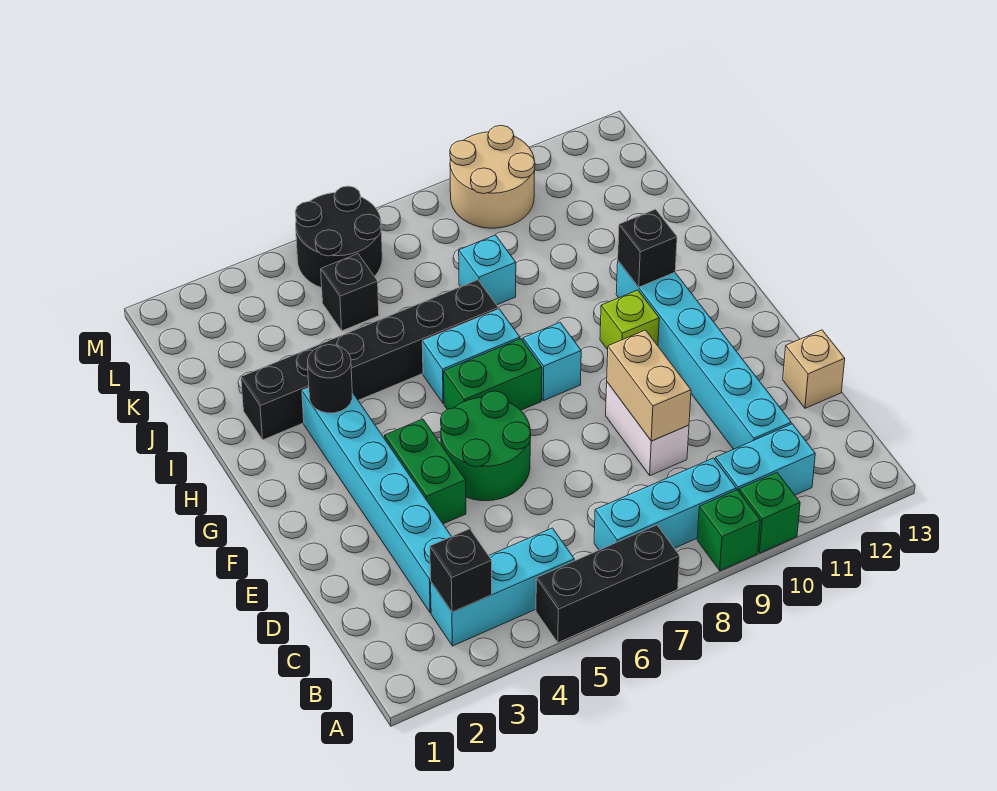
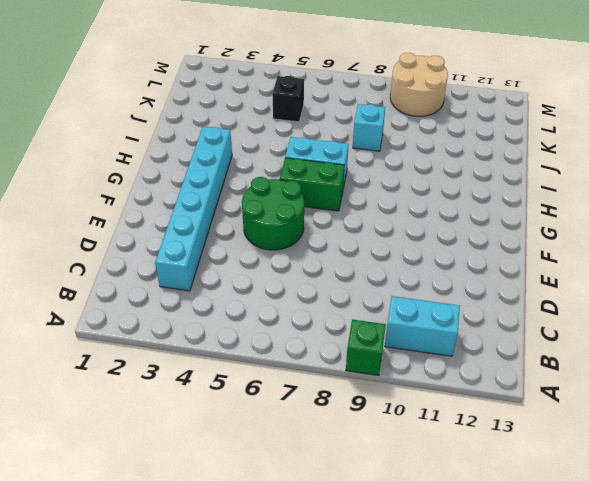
none -> black brick A5:A7 level 1
none -> green brick A10 level 1
none -> cyan brick B3:B5 level 1

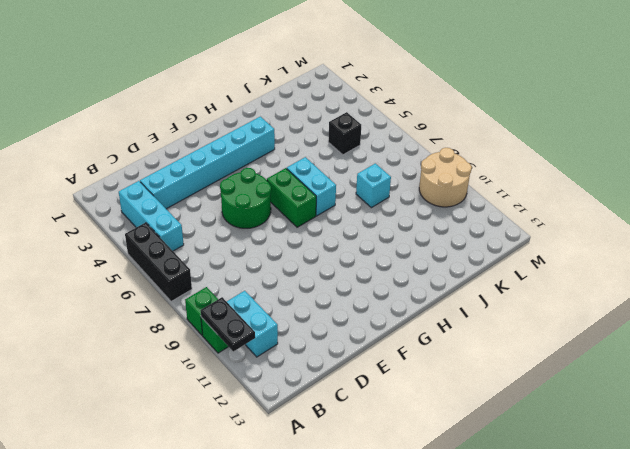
black plate A10:A11 level 2 -> none
none -> cyan brick B7:B9 level 1
none -> cyan brick C11:H11 level 1
none -> white brick D9:E9 level 1

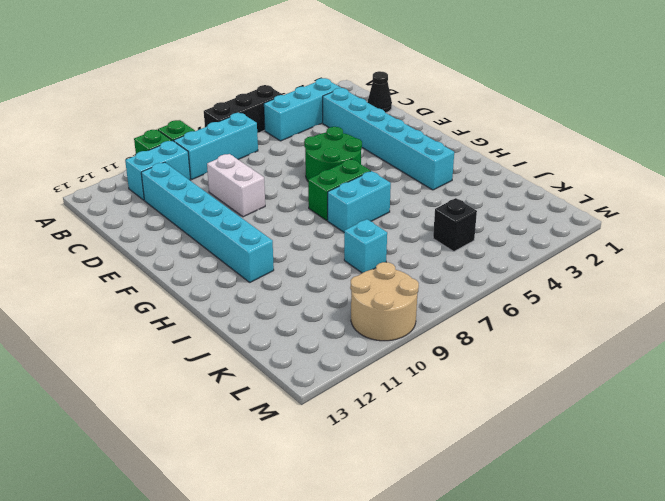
black cone C1 level 1 -> none
none -> tan brick D13 level 1
none -> green brick E4:F4 level 1
none -> cyan brick G8 level 1

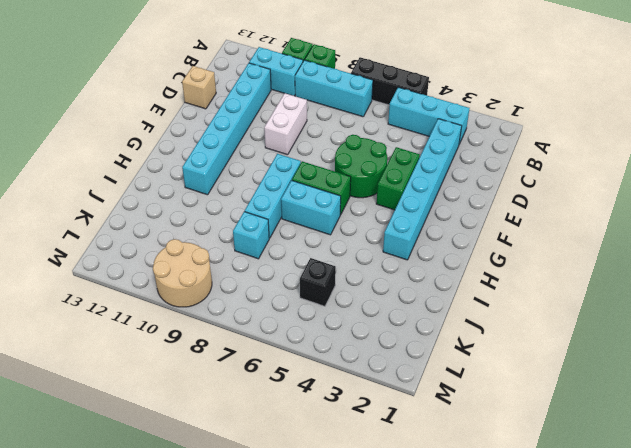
cyan brick G8:I8 level 1 -> cyan brick G8 level 1
none -> lime brick G10 level 1
none -> black brick I2:I7 level 1
none -> black round brick L5:M6 level 1

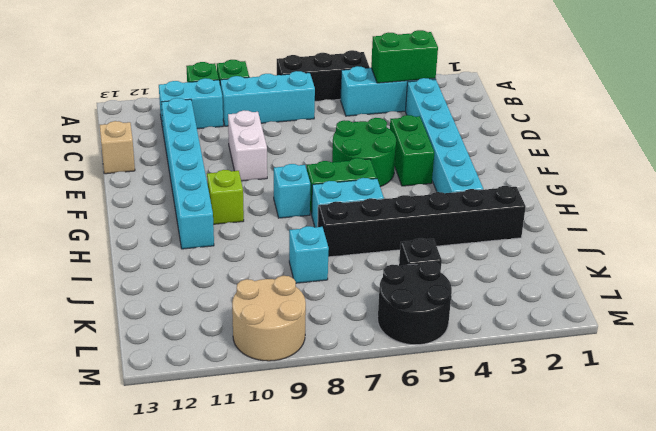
green brick B3:B4 level 2 -> black brick B3 level 2
none -> tan brick D9:E9 level 2
none -> black round brick H3 level 2
none -> black brick H11 level 2

